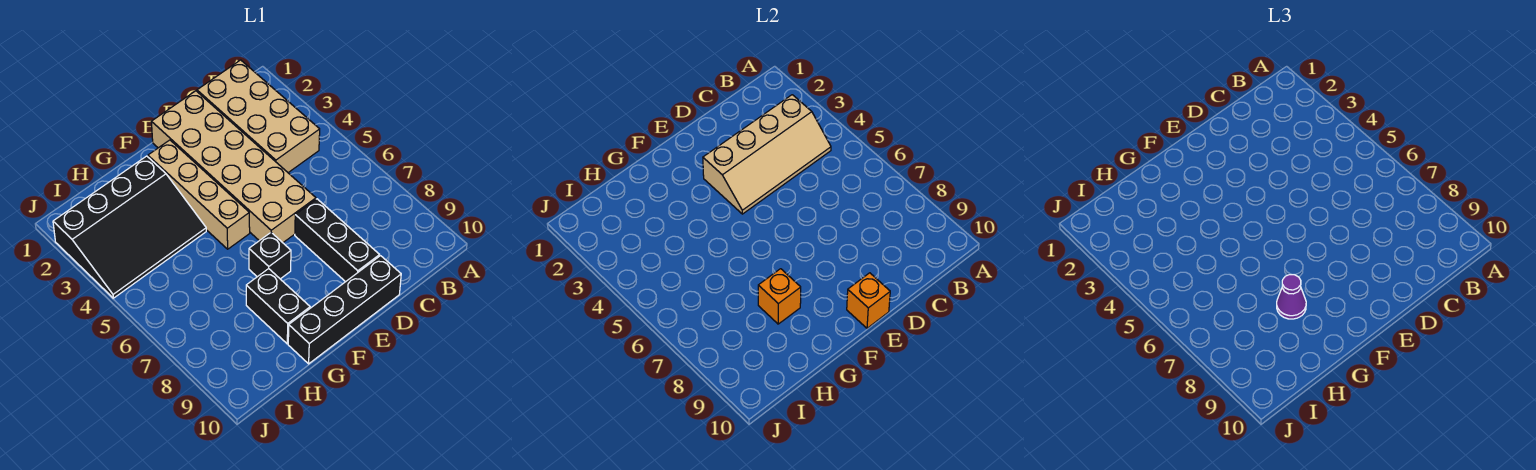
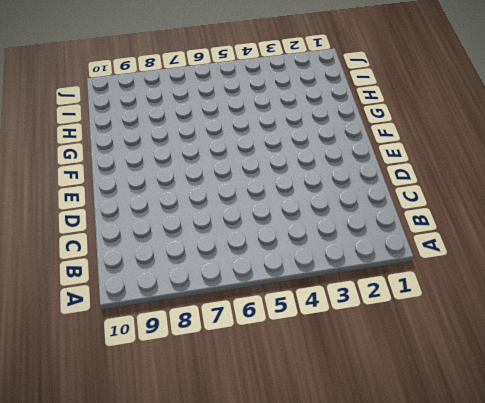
none -> tan brick B1:C4 level 1
none -> tan brick D1:E6 level 1
none -> black brick D7:D9 level 1

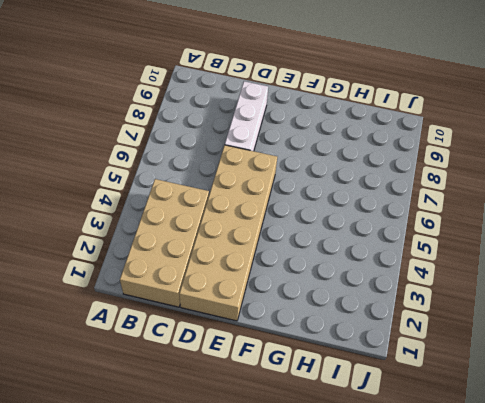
white brick D7:D9 level 1 -> black brick D7:D9 level 1
none -> black brick D10:G10 level 1
none -> tan brick F2:F5 level 1
none -> black brick F7 level 1

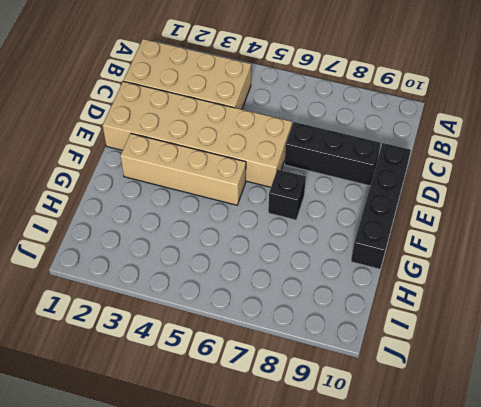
none -> black slope G2:J4 level 1 top 2
none -> black brick G8:G9 level 1
none -> tan slope B3:E4 level 2 top 3

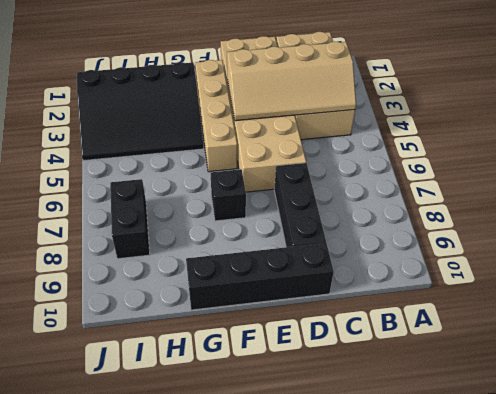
black brick I7:I8 level 1 -> black brick G8:G9 level 1
none -> orange brick E10 level 2
none -> orange brick G8 level 2
none -> purple cone G8 level 3

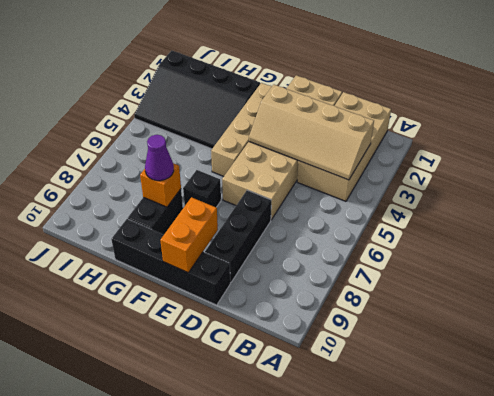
orange brick E9:E10 level 2 -> orange brick E10 level 2

